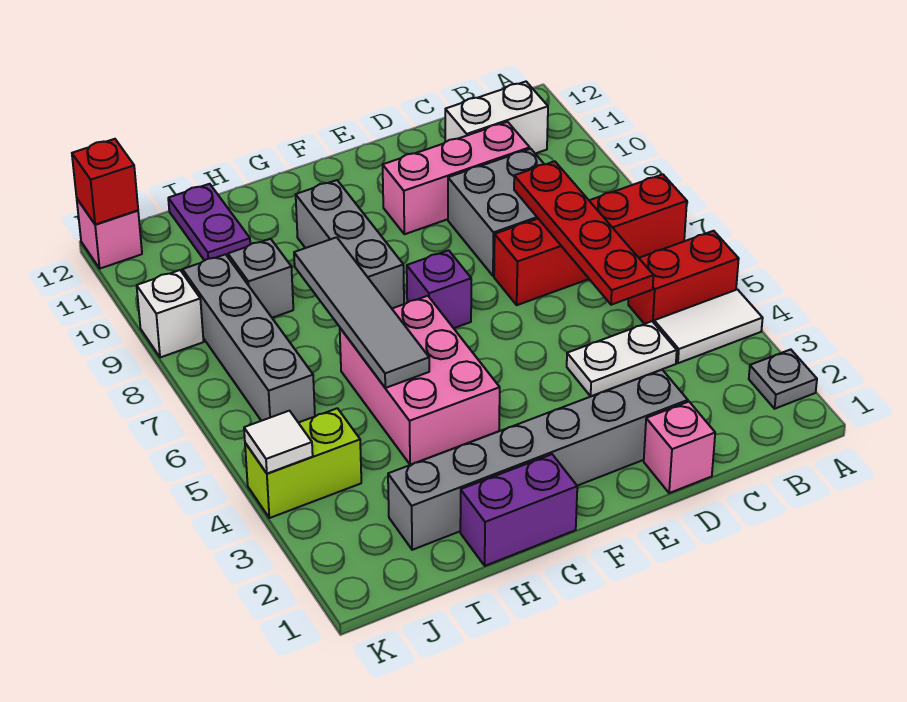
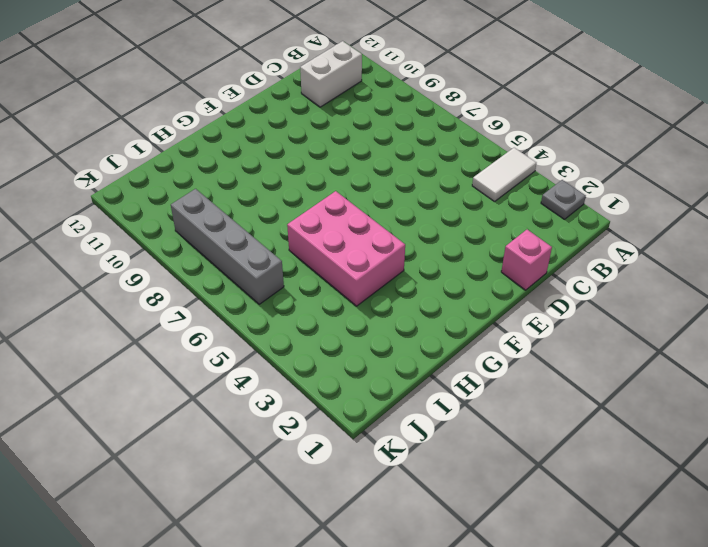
none -> red brick A5:B5 level 1
none -> red brick A7:D7 level 1
none -> white plate C4:D4 level 1

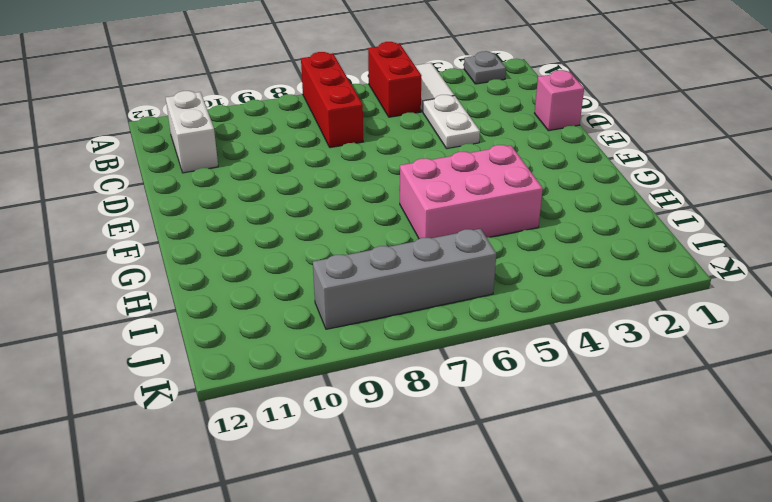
red brick A7:C7 level 1 -> red brick A7:D7 level 1
none -> grey brick C8:D9 level 1
none -> pink brick C10:E10 level 1
none -> grey brick D2:I2 level 1

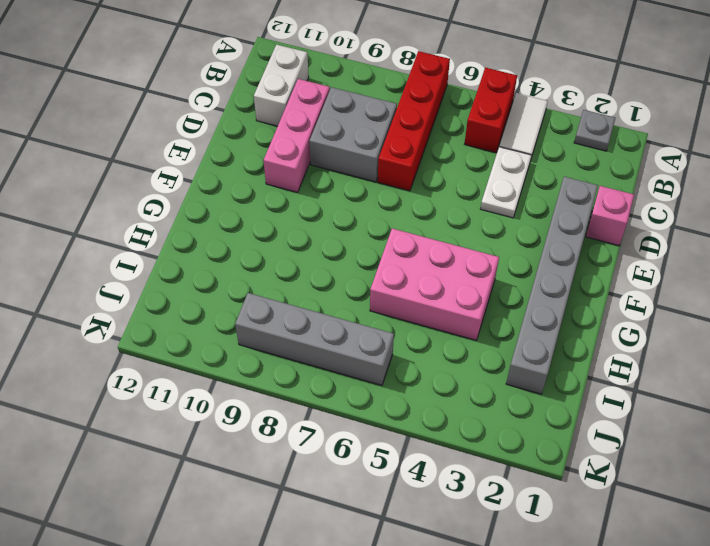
none -> purple brick F7 level 1
none -> purple brick G1:H1 level 1
none -> grey brick G8:G10 level 1

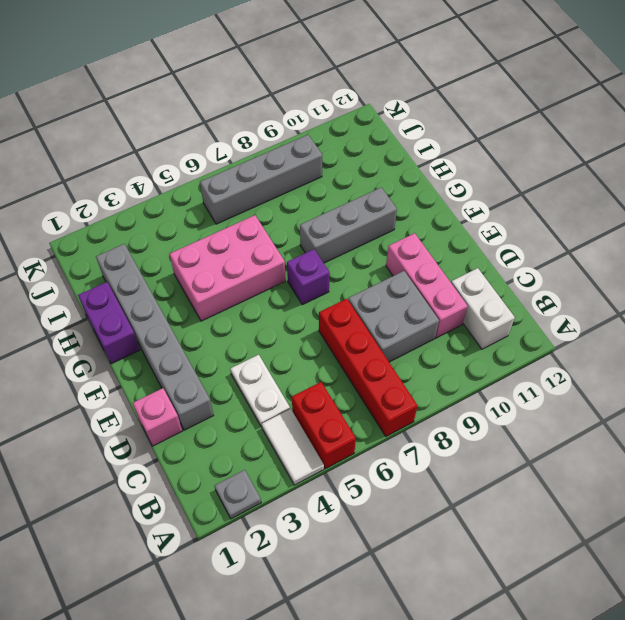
none -> grey brick I9 level 1
none -> purple plate I11:I12 level 1
none -> lime brick J4:K4 level 1

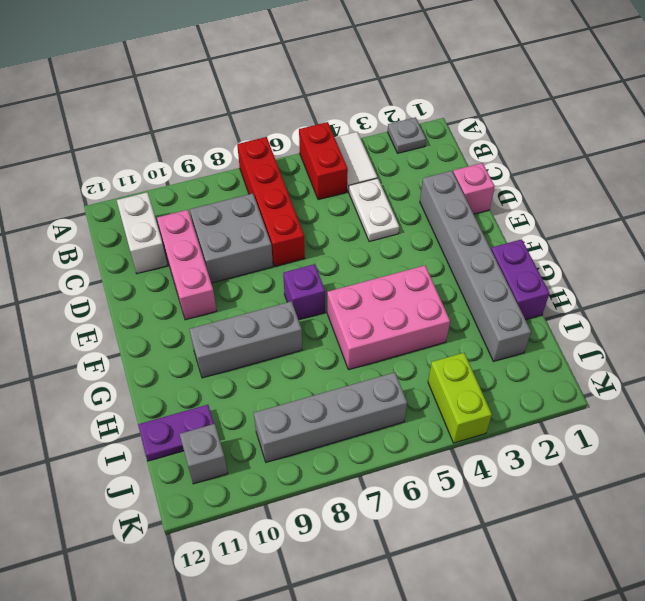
grey brick J11 level 1 -> grey brick I9 level 1
none -> white brick K9 level 1
none -> pink brick K12 level 1
none -> red plate C5:C8 level 2

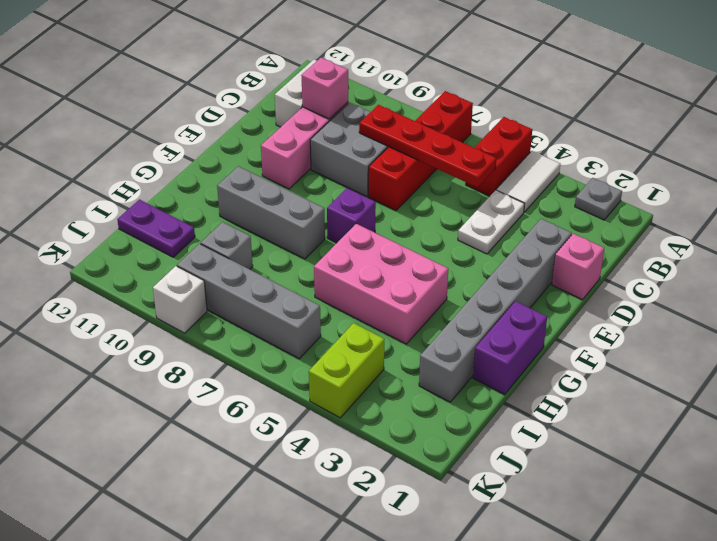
pink brick C10 level 2 -> pink brick K12 level 1
none -> grey tile H5:H8 level 2
none -> white tile K4 level 2
none -> red brick K12 level 2

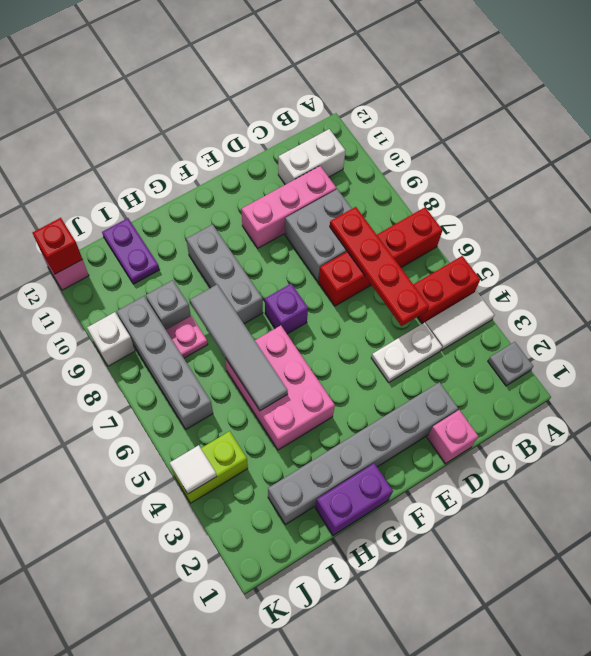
pink plate I8 level 1 -> none

